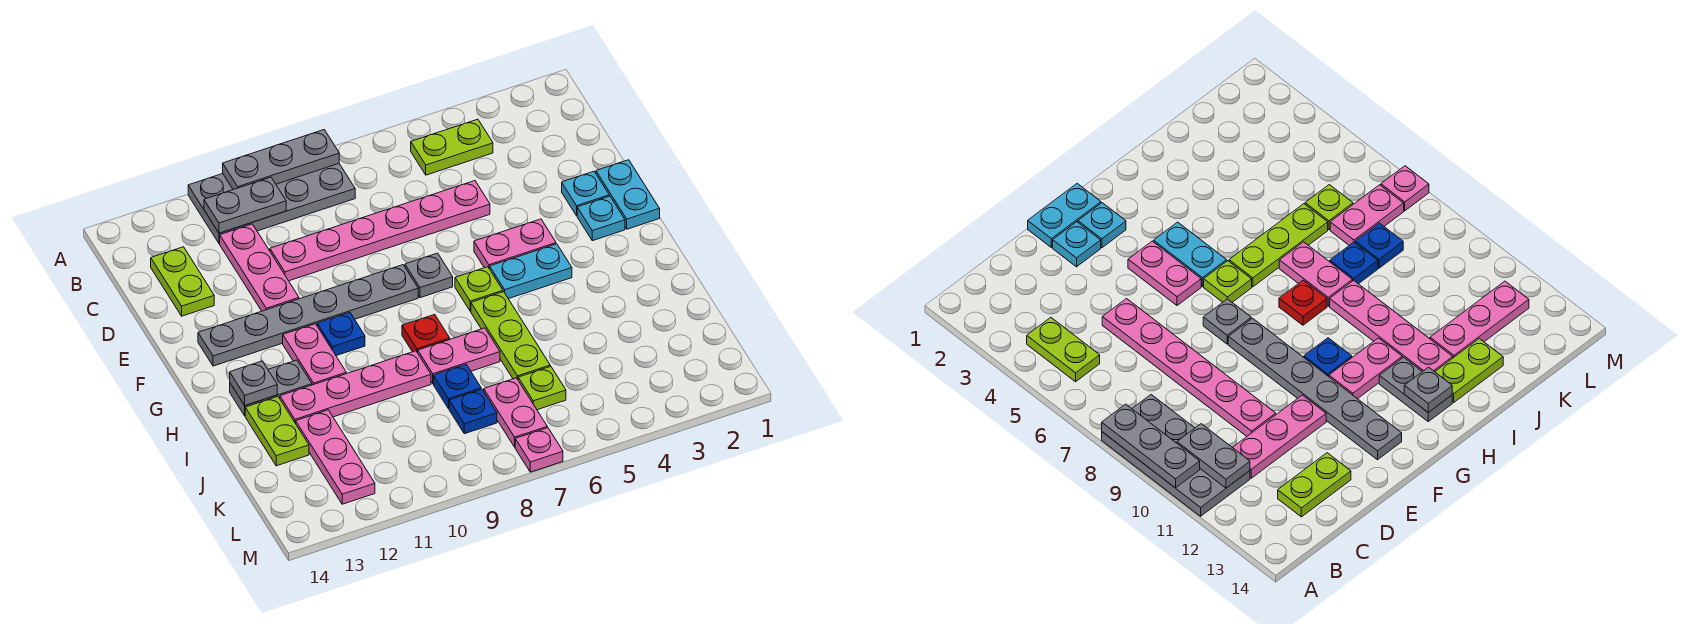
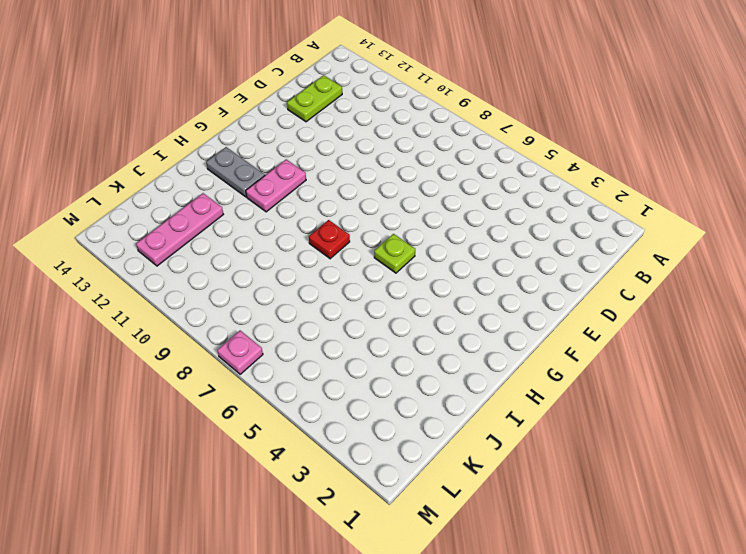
none -> grey plate A8:B11 level 1
none -> lime plate B4:B5 level 1
none -> pink plate C11:E11 level 1
none -> pink plate D5:D10 level 1

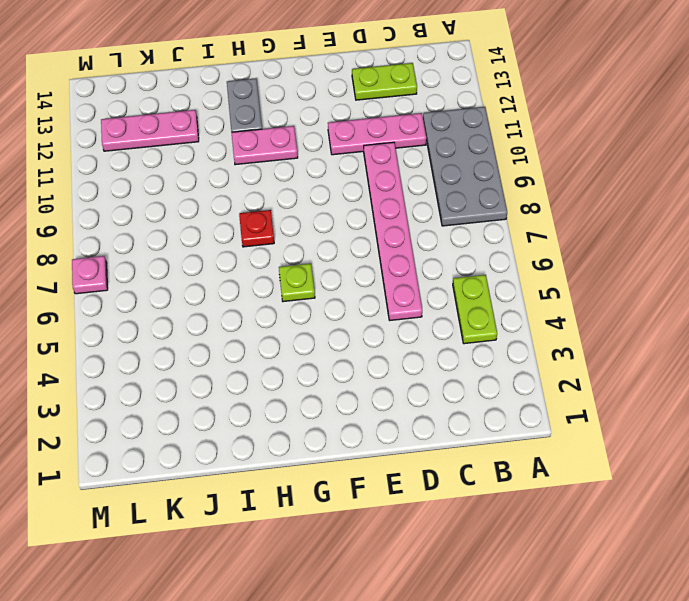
none -> cyan plate E1:F1 level 1
none -> cyan plate E2 level 1
none -> cyan plate F2 level 1
none -> pink plate F4:F5 level 1

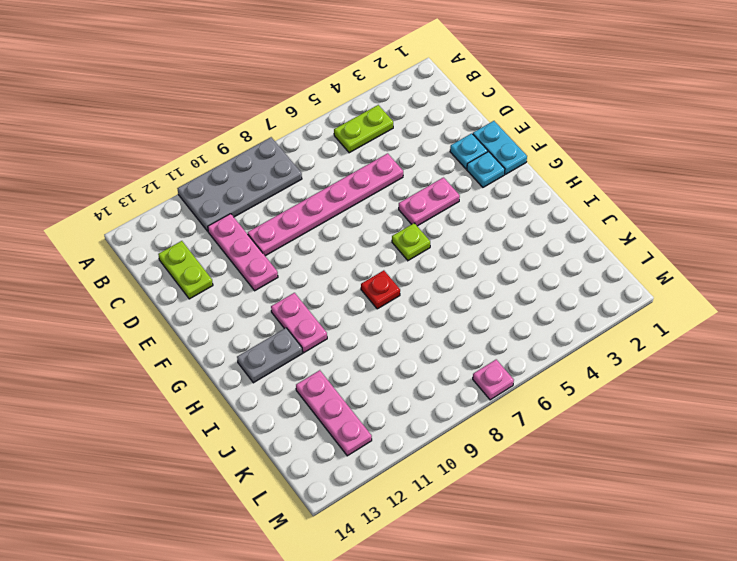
none -> grey plate F7 level 1
none -> grey plate F8:F13 level 1
none -> cyan plate G4:G5 level 1
none -> blue plate G10 level 1

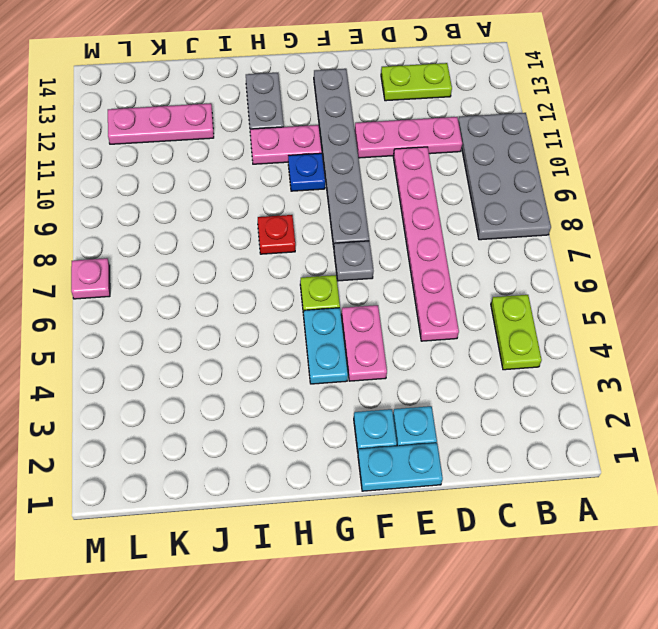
none -> lime plate H6:J6 level 1
none -> pink plate I7:I8 level 1
none -> pink plate I9:I12 level 1
none -> lime plate I13:J13 level 1

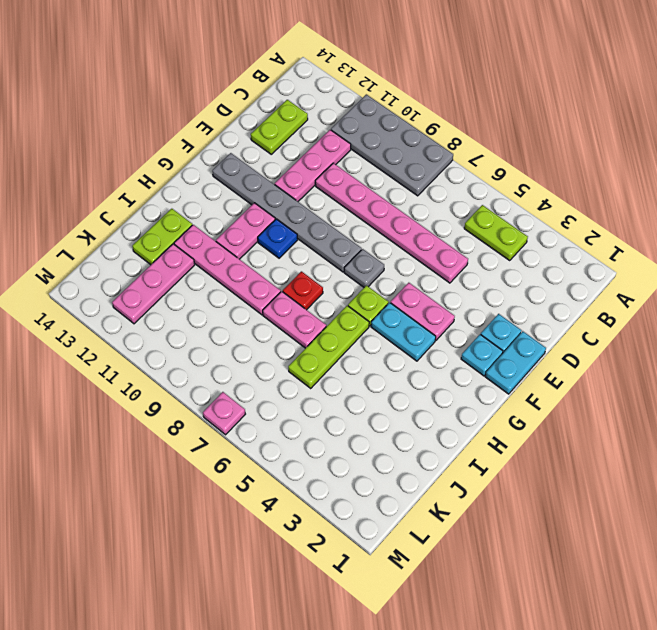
none -> grey plate H12:H13 level 1
none -> blue plate J8 level 1
none -> lime plate K6 level 1
none -> pink plate K7:L7 level 1

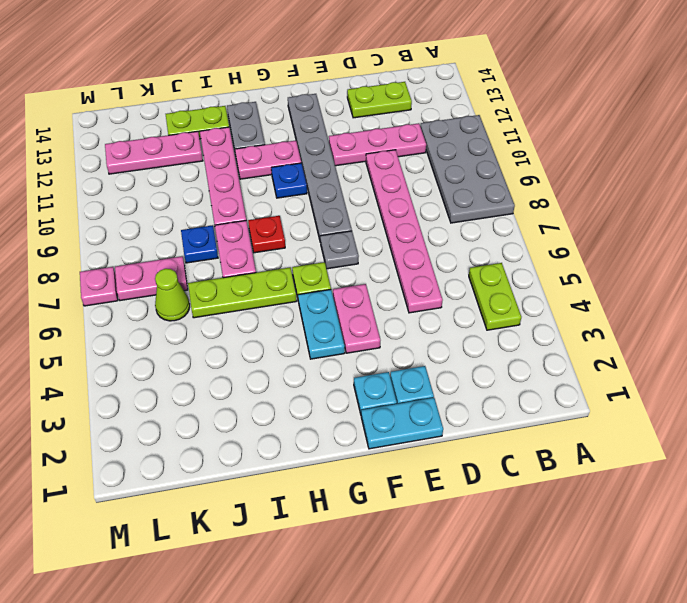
lime cone K6 level 1 -> lime plate K6 level 1
none -> blue plate K8 level 1
none -> grey plate A8:A10 level 2
none -> grey plate B10:B11 level 2
none -> grey plate H13 level 2

